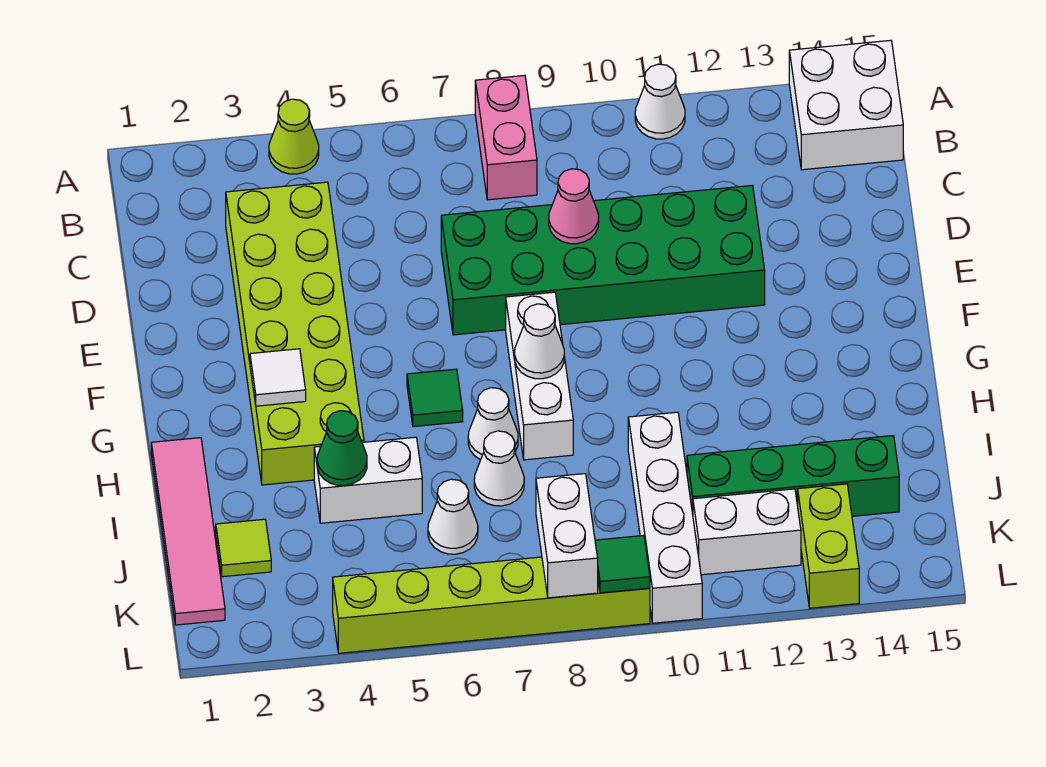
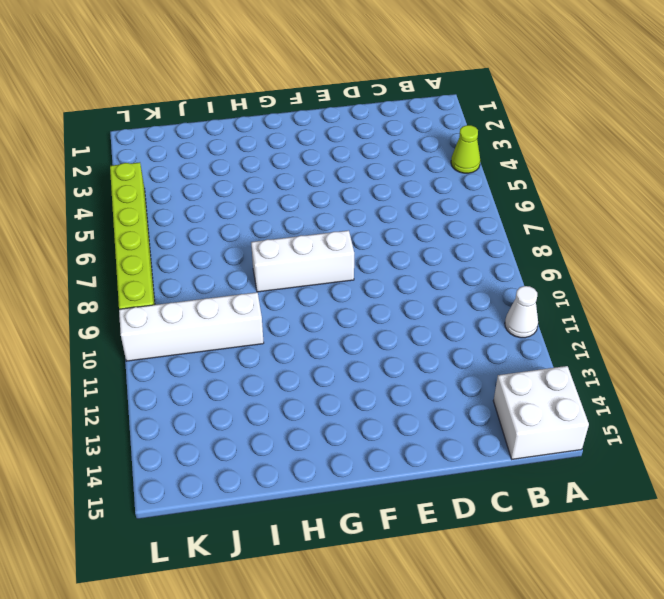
none -> pink brick A8:B8 level 1
none -> lime brick C3:H4 level 1
none -> green brick D7:E12 level 1

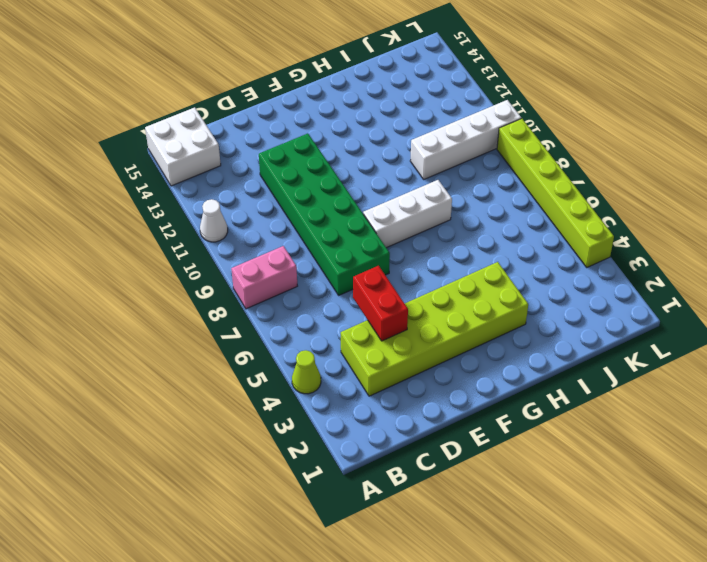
red brick D4:D5 level 2 -> none
none -> green tile G6 level 1
none -> pink tile H1:K1 level 1
none -> white cone H7 level 1

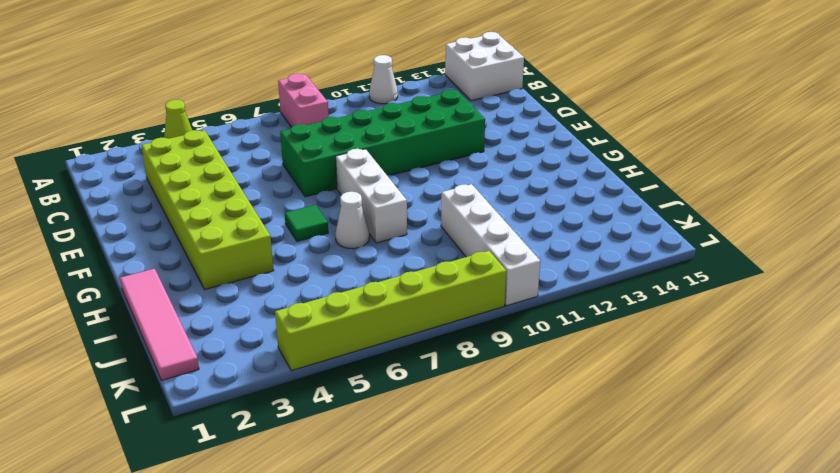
none -> white brick I4:I5 level 1
none -> white cone I7 level 1
none -> lime tile J2 level 1

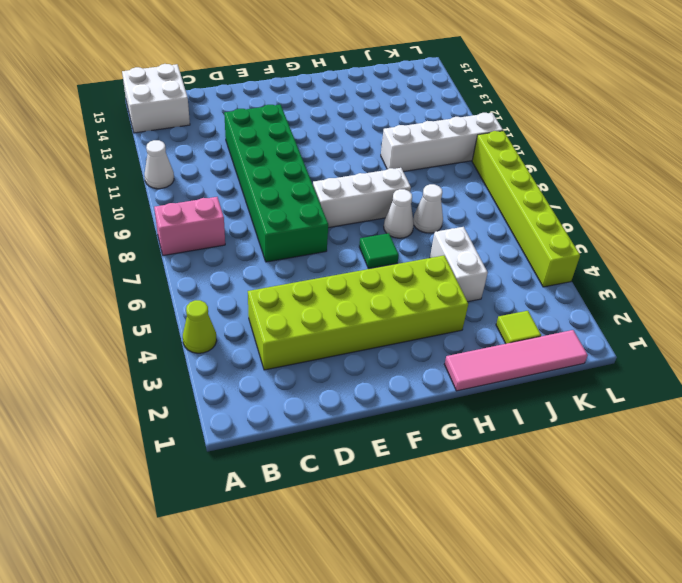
none -> white cone J6 level 1
none -> green brick J11:J14 level 1
none -> white brick K11:K12 level 1

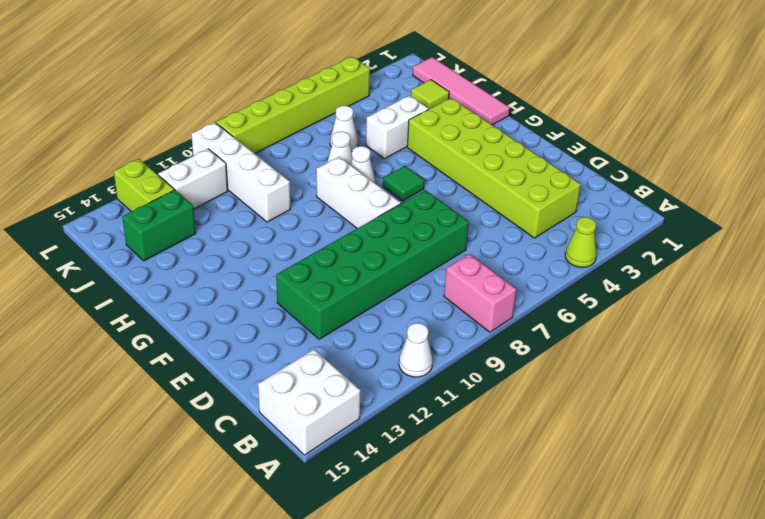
green brick J13:J14 level 1 -> green brick J11:J14 level 1
none -> pink cone D9 level 2
none -> white tile G3 level 2
none -> white cone G8 level 2

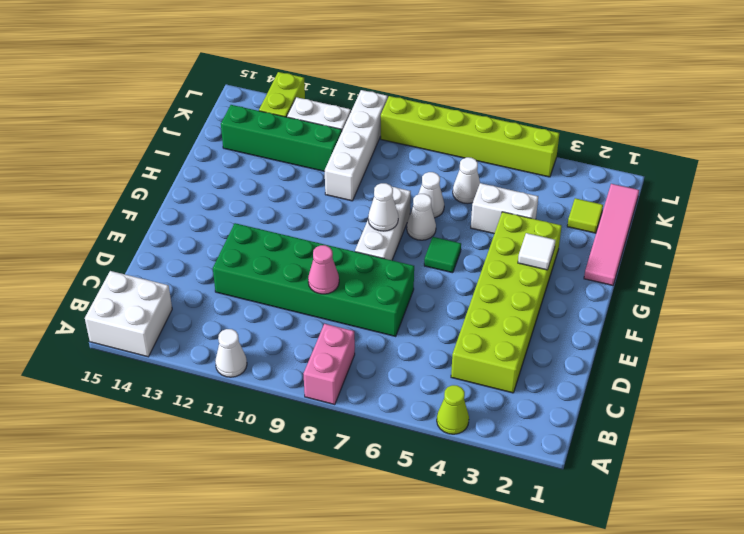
none -> green cone I4 level 2
none -> white brick K8:L8 level 2
none -> green tile L9 level 2

